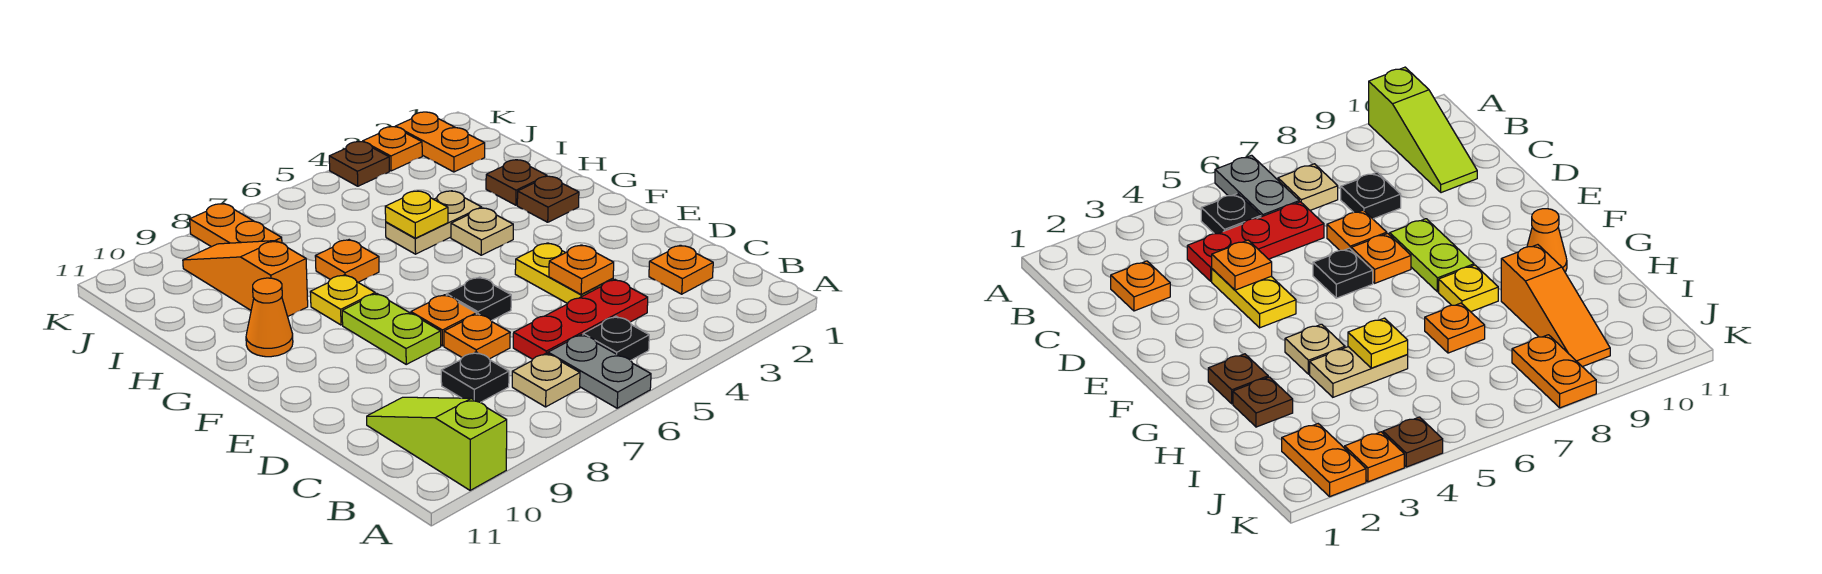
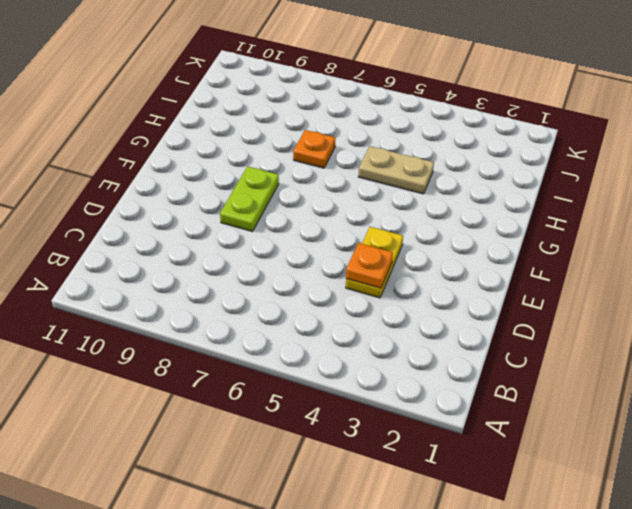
none -> grey plate A6:B6 level 1
none -> lime slope A10:C10 level 1 top A
none -> black plate B5 level 1

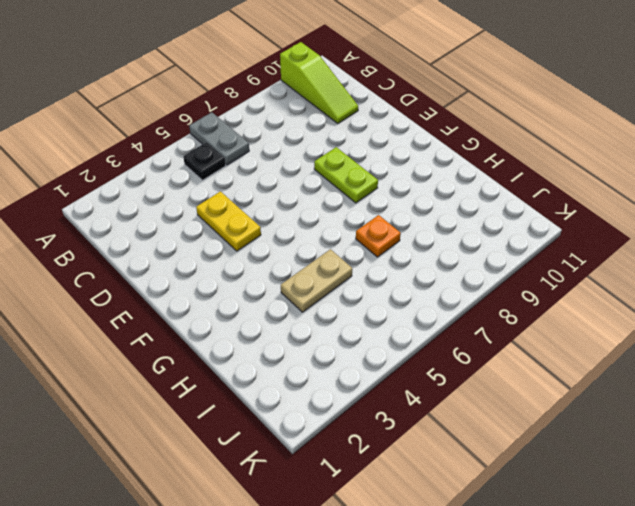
none -> tan plate B7 level 1
none -> orange plate C2 level 1
none -> red plate C4:C6 level 1

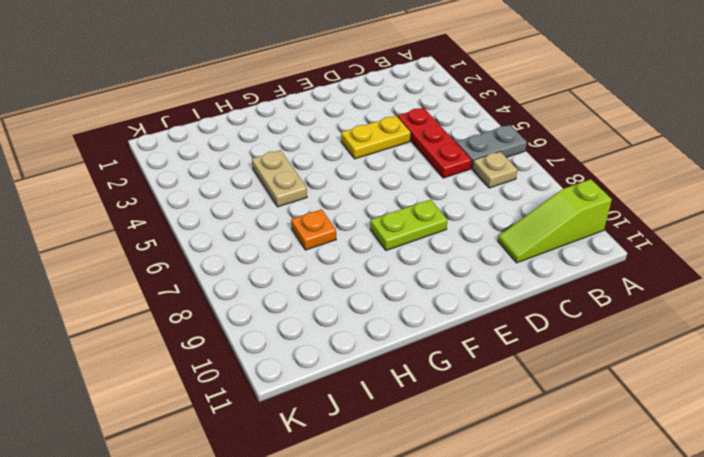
none -> black plate B5 level 1
none -> orange plate C2 level 1
none -> black plate C8 level 1

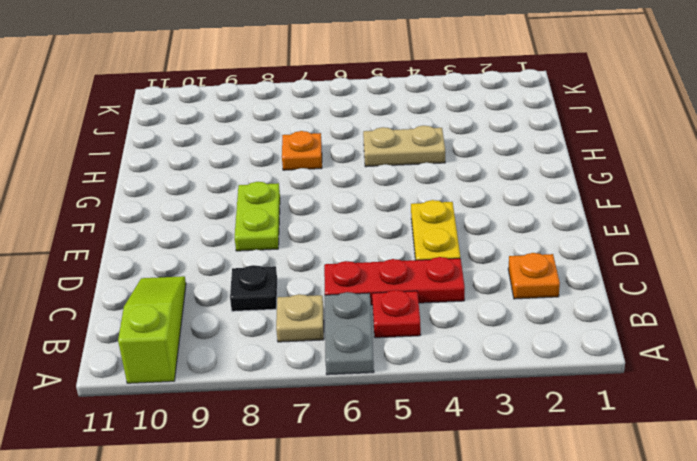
red plate B5 level 1 -> black plate B5 level 1
none -> orange plate D7 level 1
none -> black plate E6 level 1
none -> orange plate E7 level 1

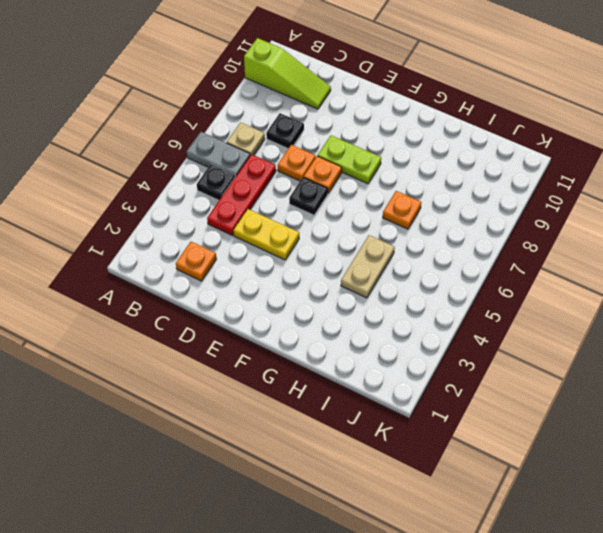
none -> brown plate G2 level 1
none -> tan plate G4 level 1
none -> yellow plate G8 level 1

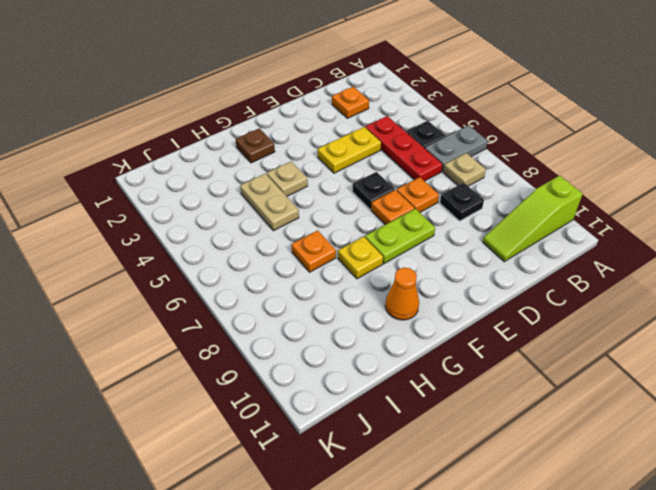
none -> brown plate H2 level 1
none -> orange slope H9:J9 level 1 top H
none -> orange plate J2:K2 level 1

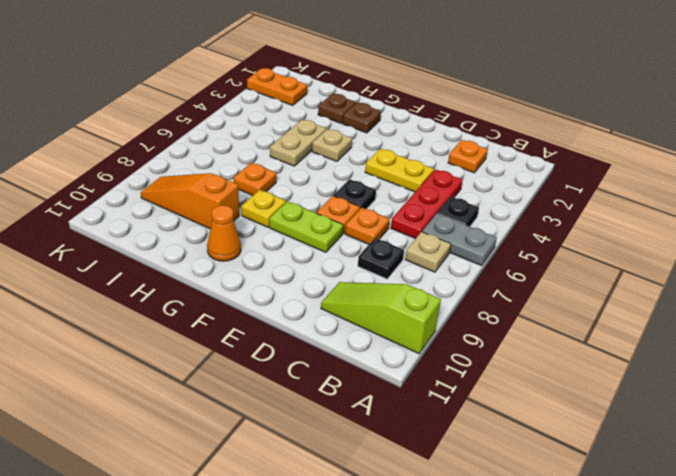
none -> orange plate J8:K8 level 1
none -> orange plate K3 level 1
none -> brown plate K4 level 1

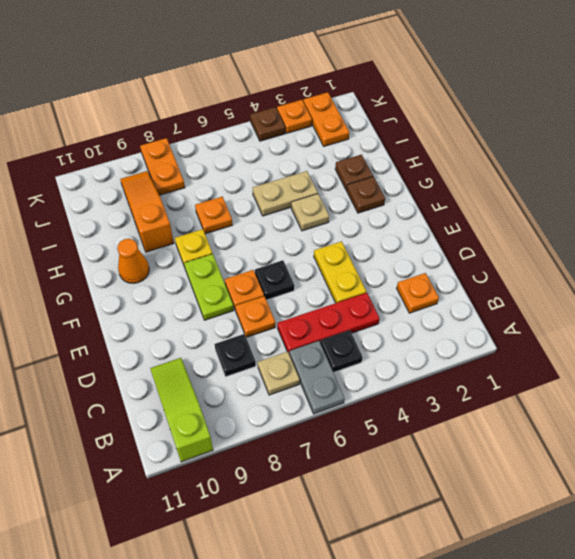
none -> orange plate D4 level 2
none -> yellow plate H5 level 2

